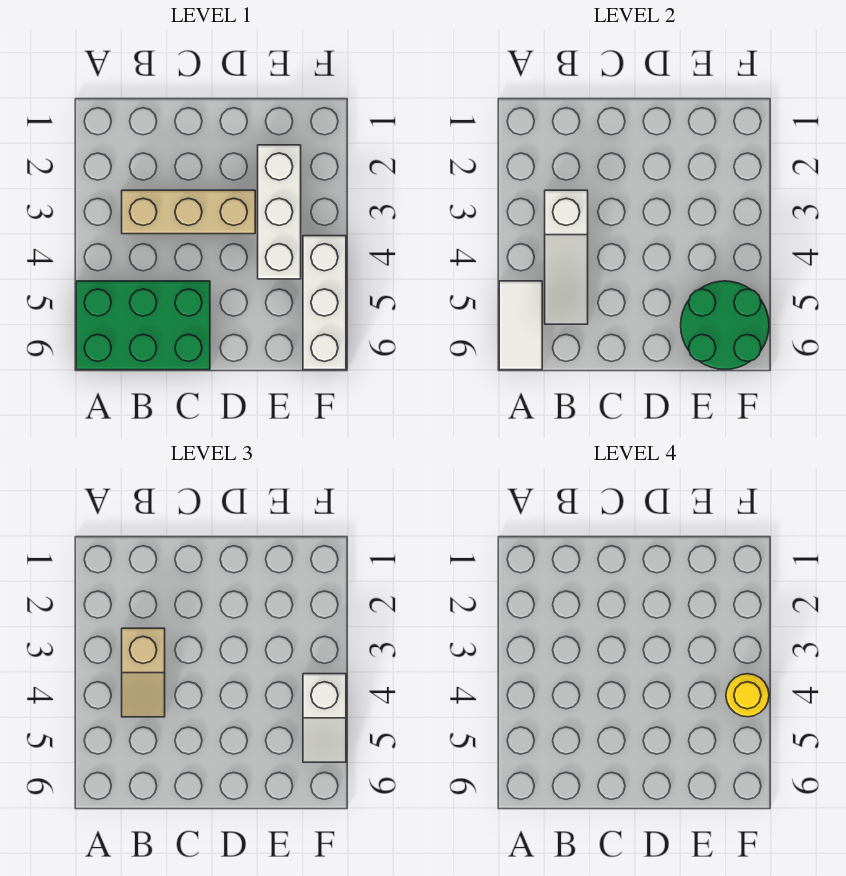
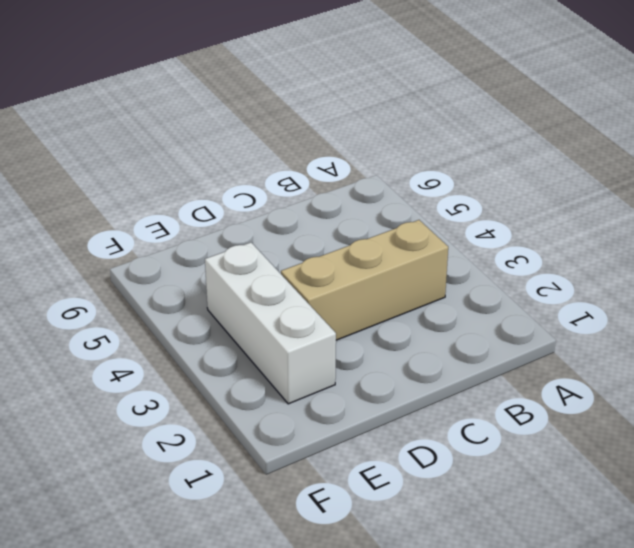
none -> green brick A5:C6 level 1
none -> white brick F4:F6 level 1

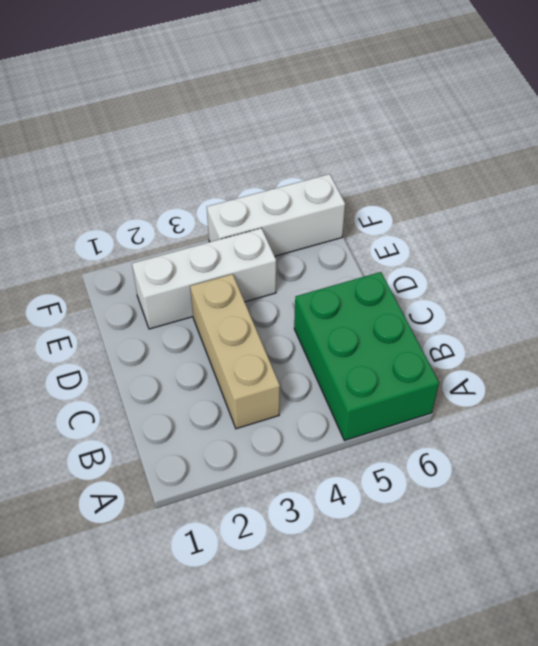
none -> white tile A5:A6 level 2
none -> white slope B3:B5 level 2 top 3

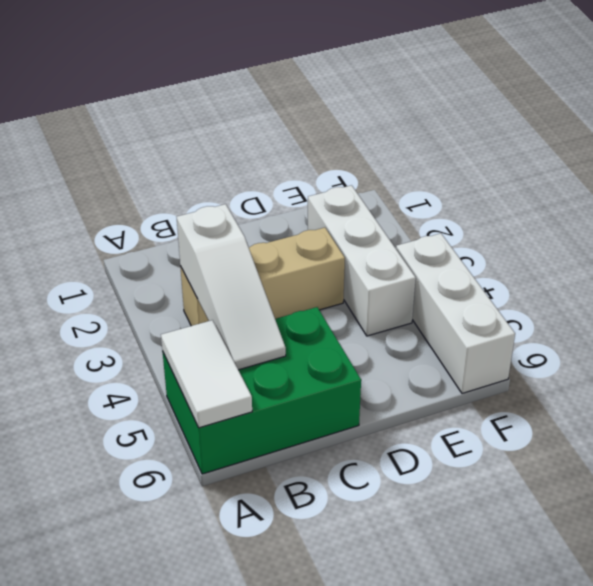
none -> green round brick E5:F6 level 2
none -> tan slope B3:B4 level 3 top 3

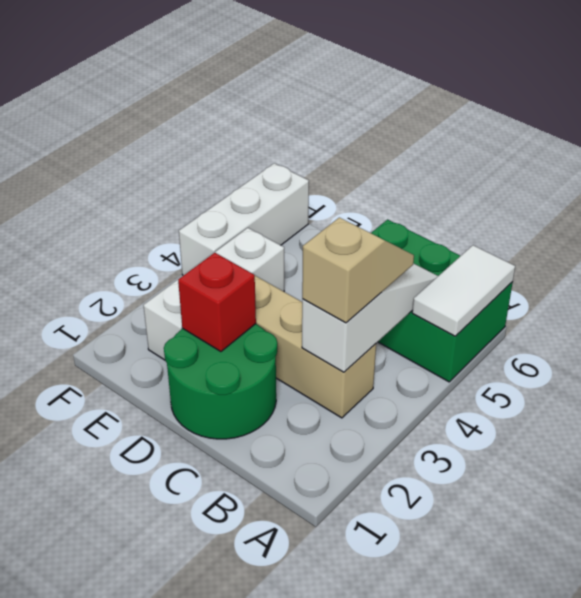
green round brick C1:D2 level 1 -> green round brick E5:F6 level 2
red brick D2 level 2 -> none
none -> white slope F4:F5 level 3 top 4
none -> yellow round brick F4 level 4

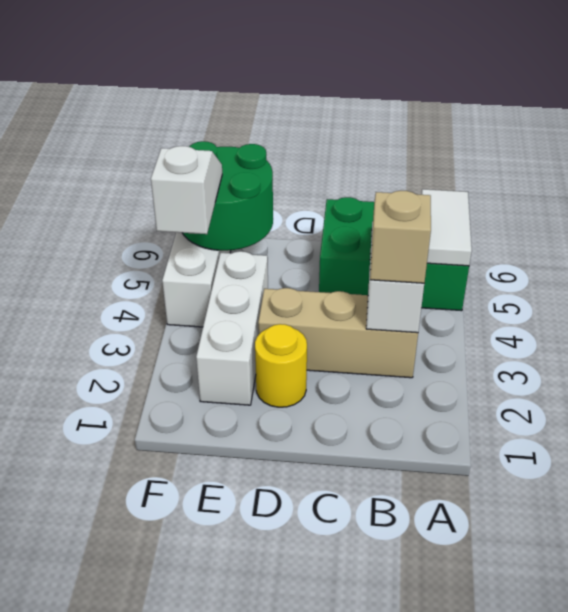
yellow round brick D2 level 1 -> yellow round brick F4 level 4

